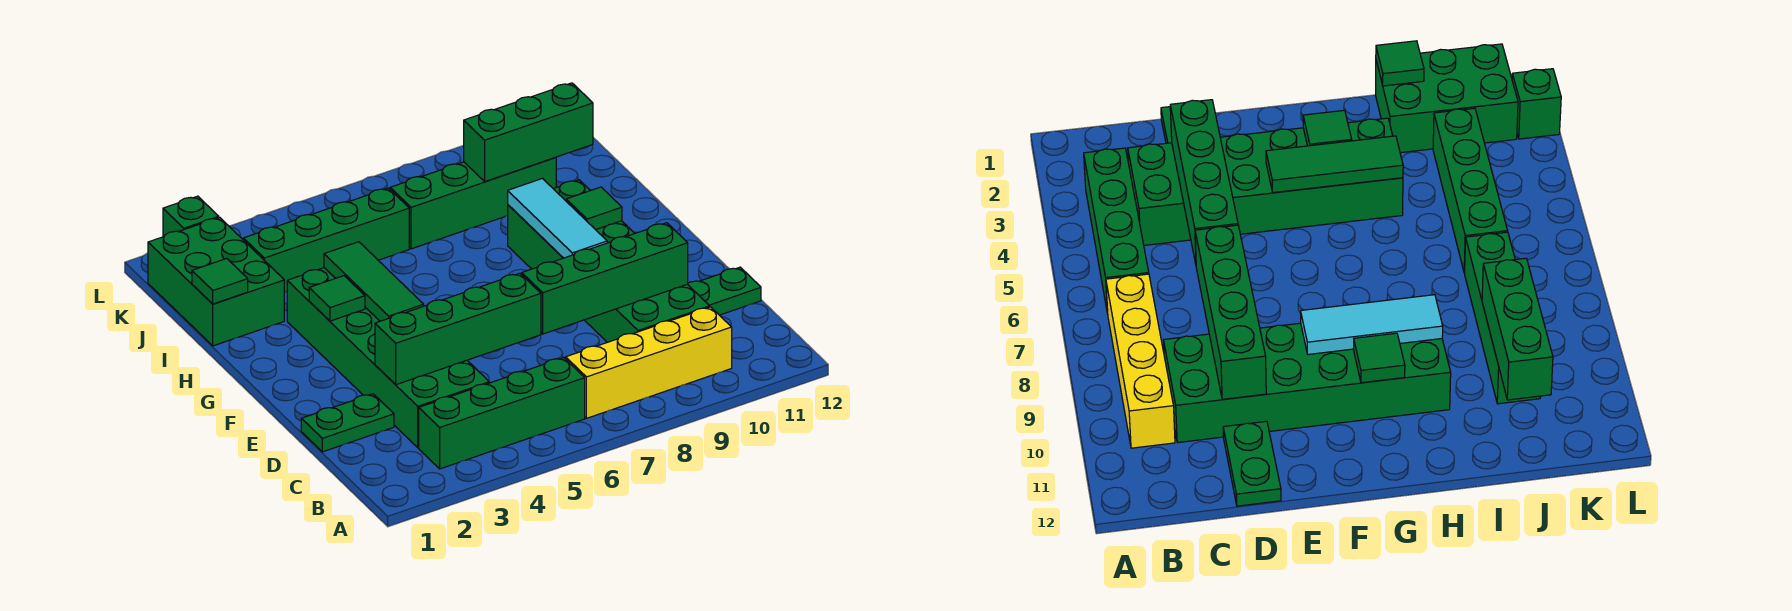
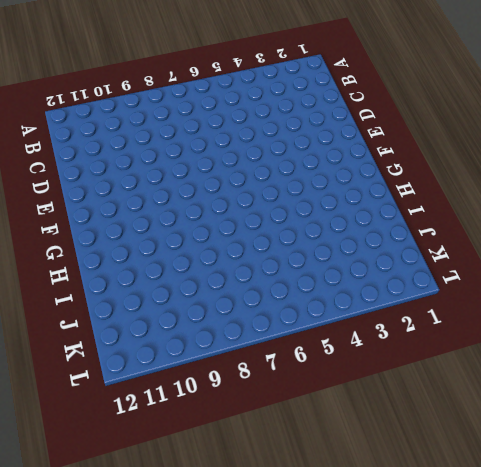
none -> green brick B3:B6 level 1
none -> yellow brick B7:B10 level 1
none -> green brick C3:H4 level 1

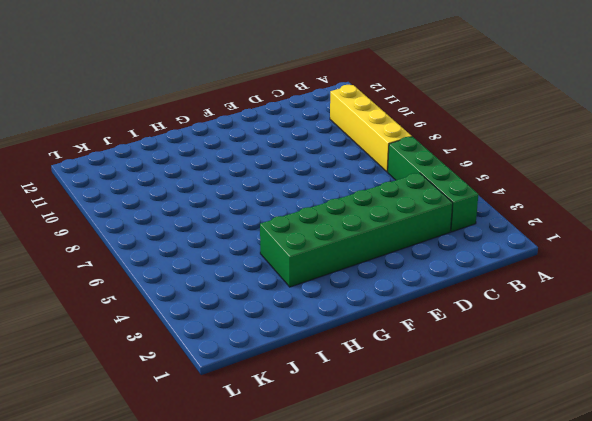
none -> green brick C9:H10 level 1
none -> green plate D1:D2 level 1
none -> green plate D11:D12 level 1

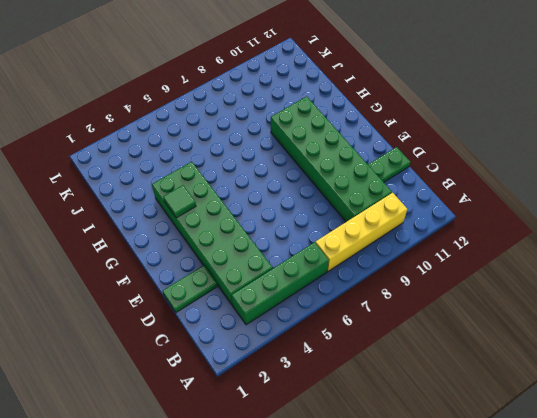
none -> green brick I1:K2 level 1
none -> green brick J3:J6 level 1
none -> green brick J7:J10 level 1

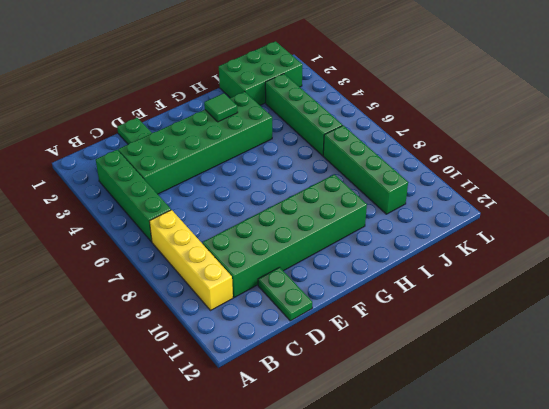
none -> green brick L2 level 1
none -> green brick D3:D6 level 2
none -> green brick D7:D10 level 2

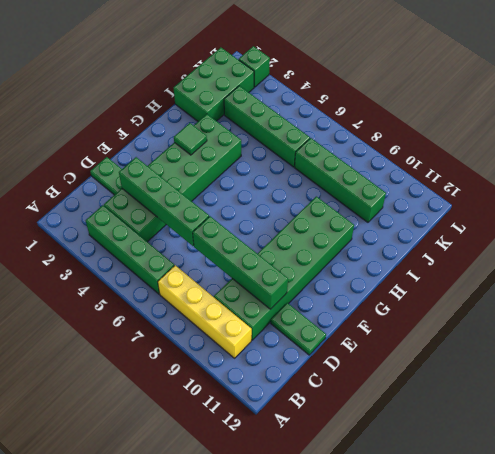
none -> green tile F4:H4 level 2
none -> cyan tile F9:H9 level 2
none -> green tile G10 level 2

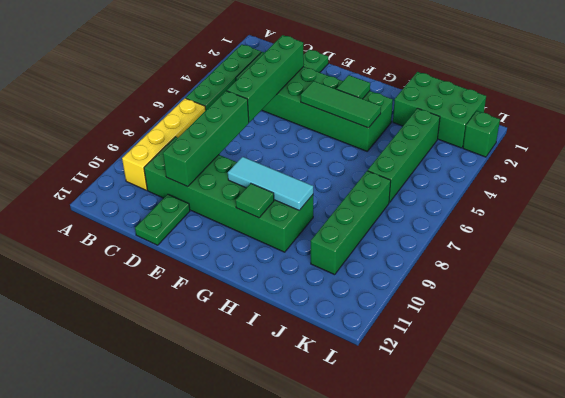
none -> green tile I1 level 2
none -> green brick J9:J11 level 2

